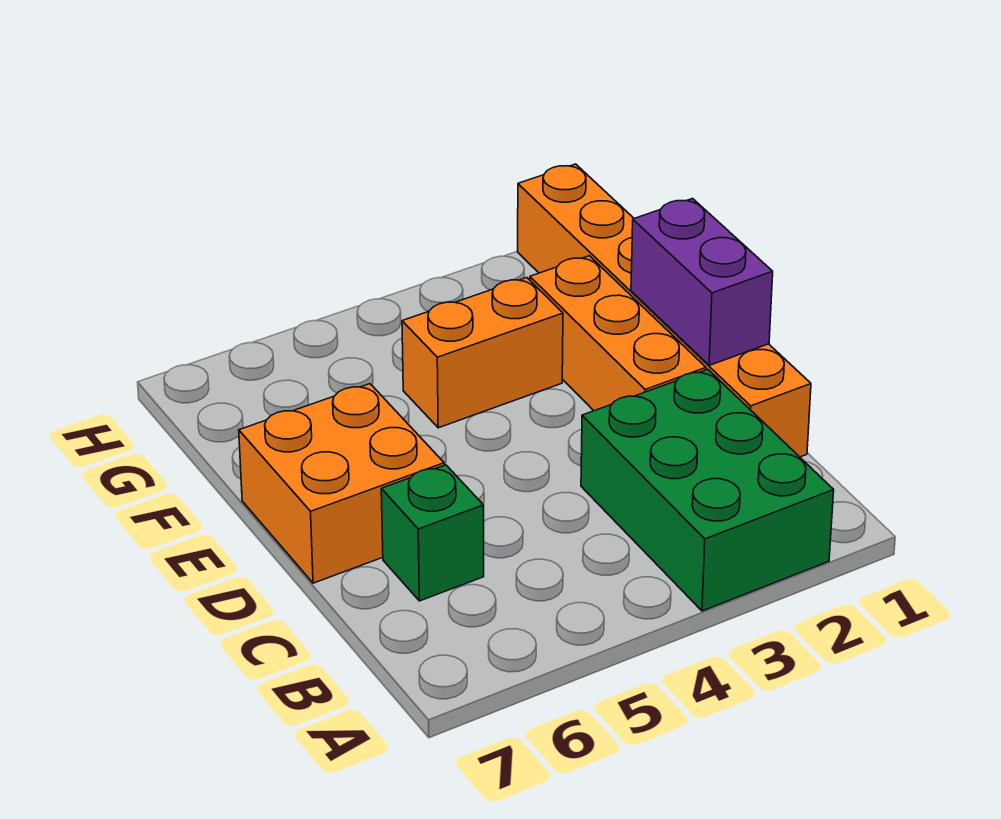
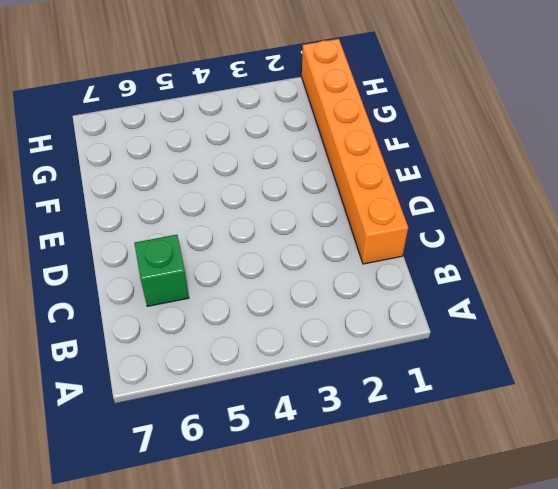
none -> green brick A2:C3 level 1
none -> orange brick D2:F2 level 1

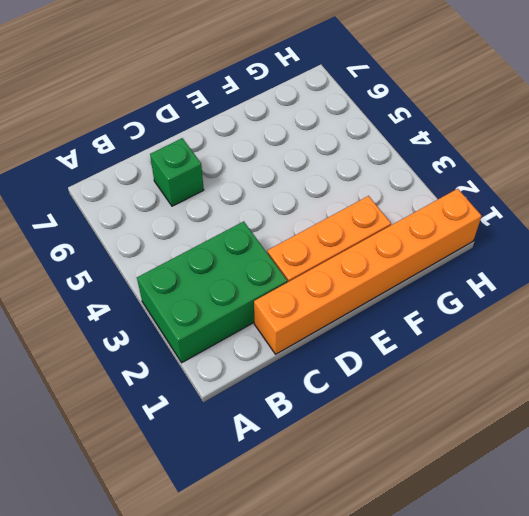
none -> orange brick D6:E7 level 1
none -> orange brick F3:F4 level 1

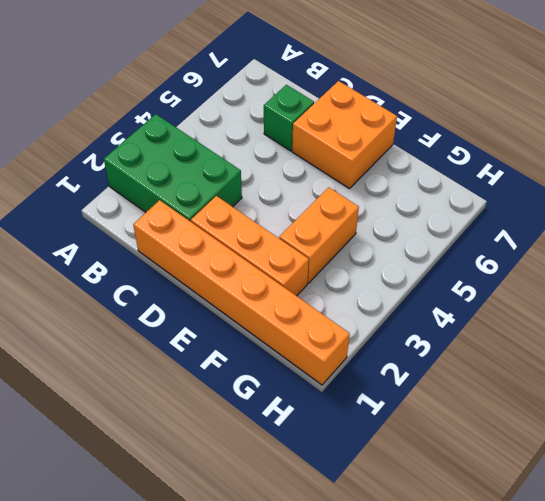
none -> purple brick D1:E1 level 2

